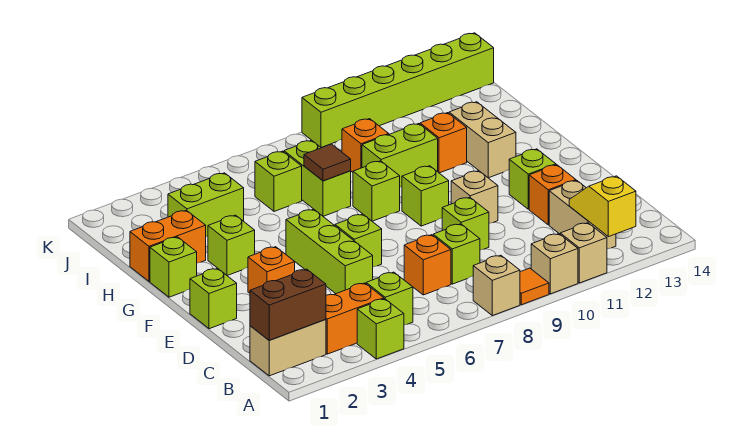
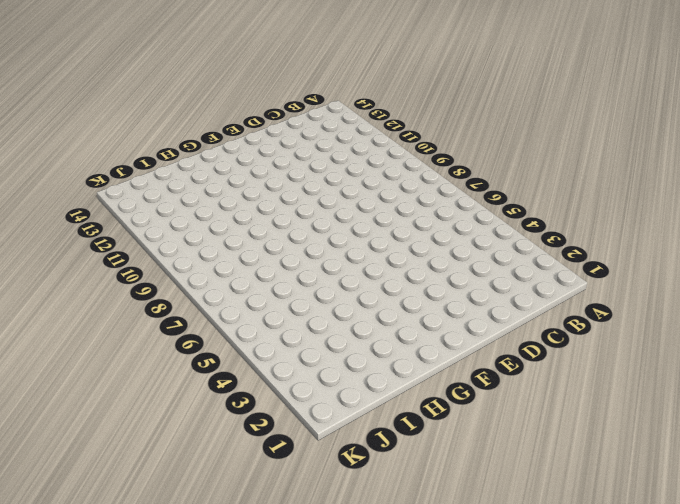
none -> lime brick A4 level 1
none -> tan brick A8 level 1
none -> orange tile A9 level 1
none -> tan brick A10 level 1

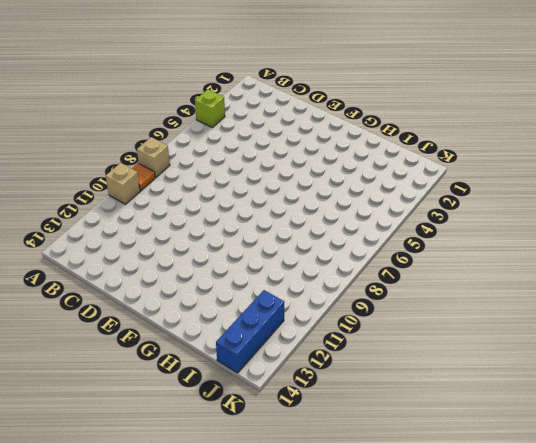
blue brick J12:J14 level 1 -> none
none -> tan brick A11 level 1
none -> tan brick B1:B2 level 1
none -> orange brick B3:B4 level 1
none -> lime brick B5 level 1

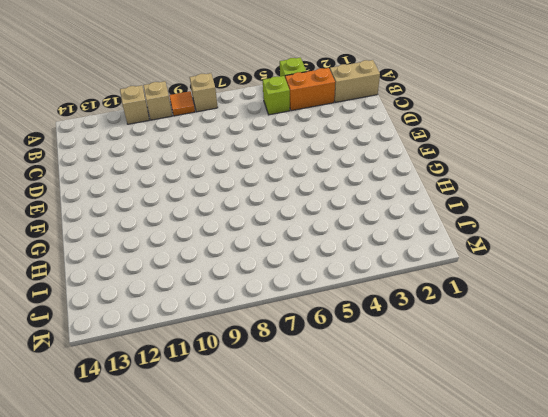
none -> tan brick B12:C12 level 1
none -> orange brick C7 level 1
none -> lime brick C8 level 1
none -> lime brick D5:F5 level 1

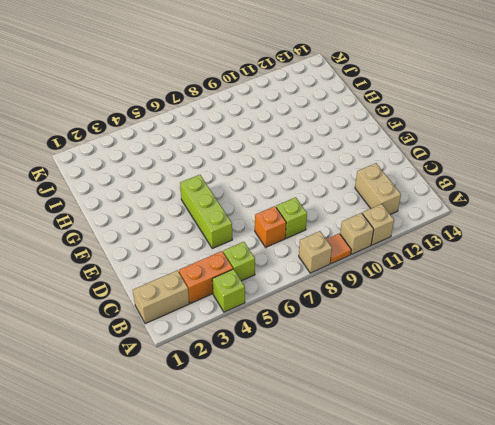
none -> lime brick D9 level 1
none -> orange brick D12 level 1
none -> lime brick E1 level 1
none -> orange brick E3 level 1

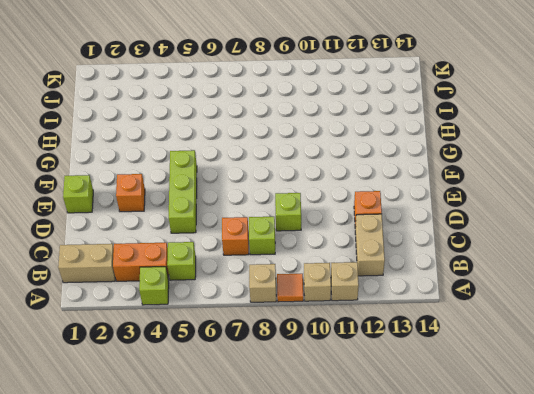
none -> lime brick E6 level 1
none -> tan brick E10 level 1
none -> lime brick E12 level 1
none -> lime brick F9 level 1

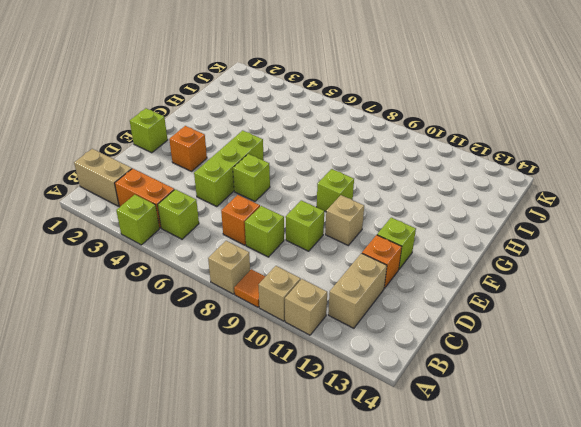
none -> lime brick G1 level 1
none -> lime brick G3 level 1
none -> lime brick G8 level 1
none -> tan brick G12:H12 level 1

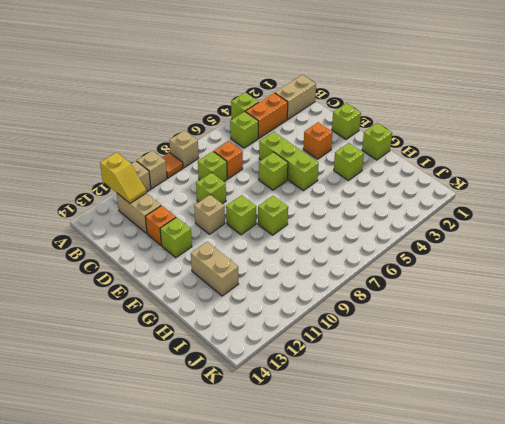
none -> orange brick H1:H2 level 1
none -> lime brick H7:I7 level 1
none -> lime brick H9:H10 level 1
none -> orange brick H11 level 1

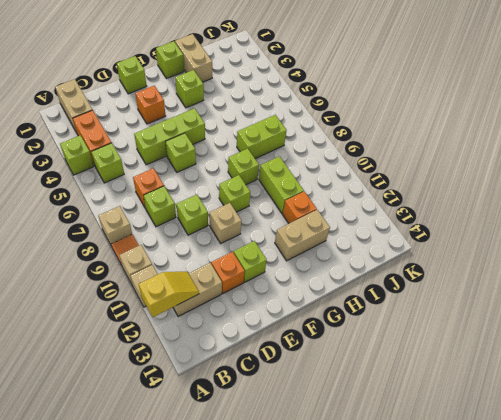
tan brick H1:H2 level 1 -> orange brick H1:H2 level 1
none -> lime brick I3:I4 level 1
none -> lime brick I6 level 1
none -> orange brick I9 level 1
none -> lime brick K9:K14 level 1

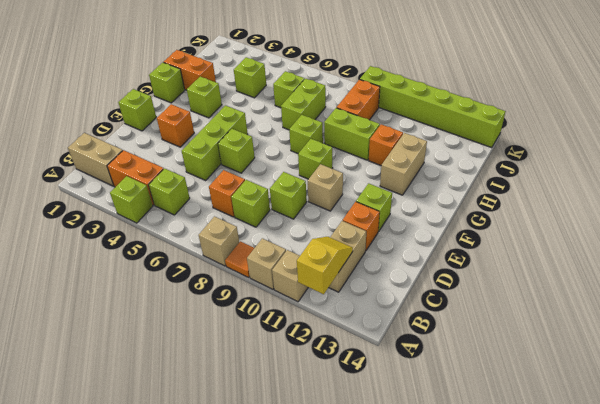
lime brick I4 level 1 -> lime brick I3:I4 level 1
orange brick I9:J9 level 1 -> orange brick I9 level 1
none -> brown brick B1:B2 level 2
none -> brown tile H7 level 2

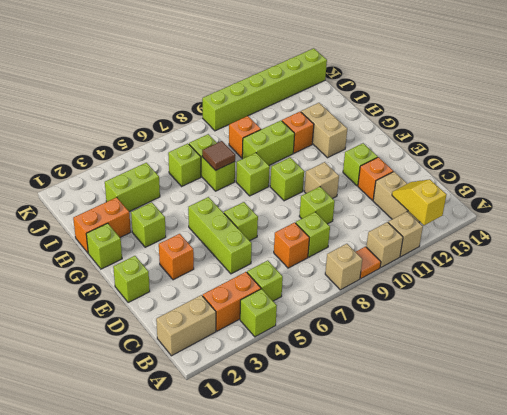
none -> brown brick B1:B2 level 2

